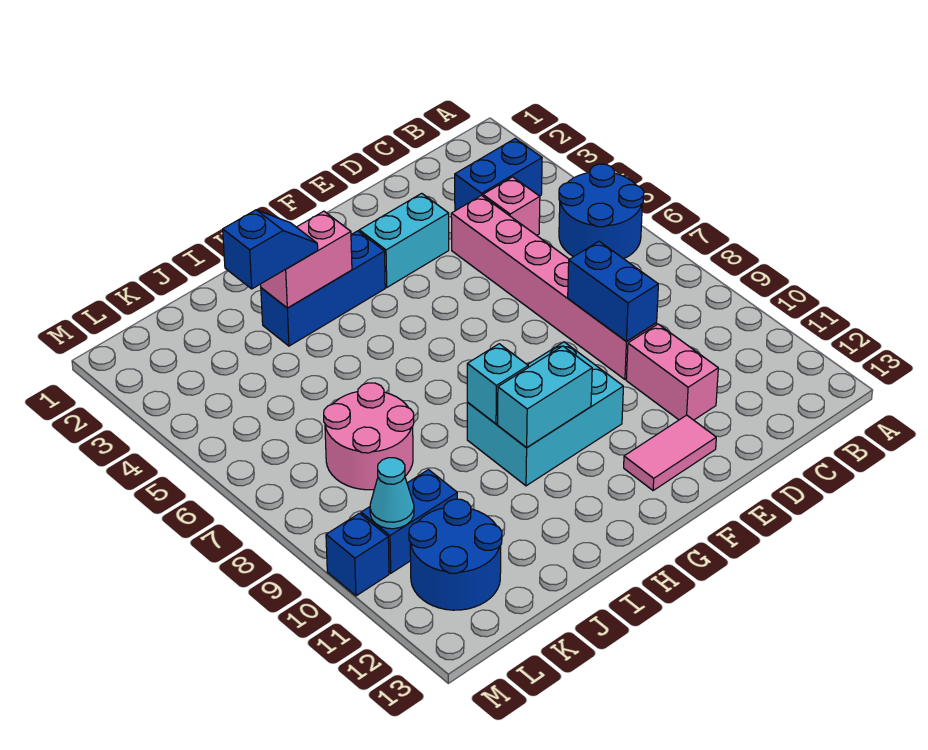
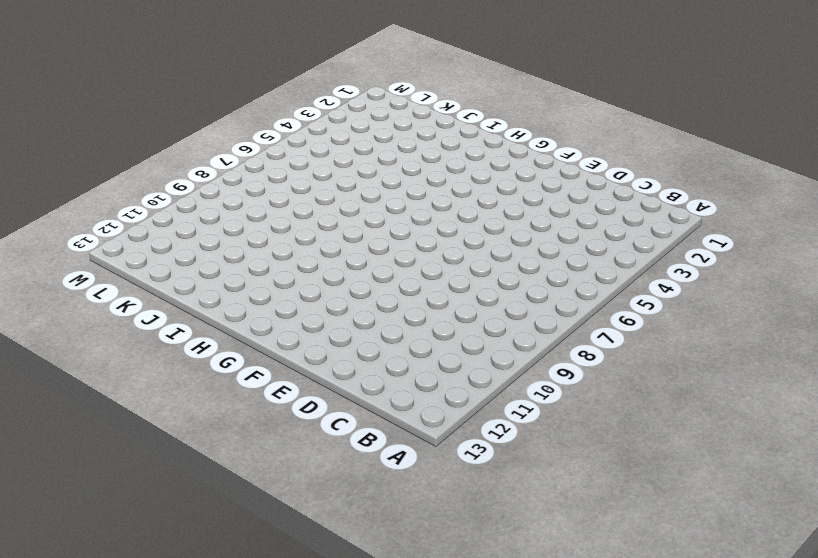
none -> blue round brick A5:B6 level 1
none -> blue brick B3:C3 level 1
none -> pink brick C4 level 1

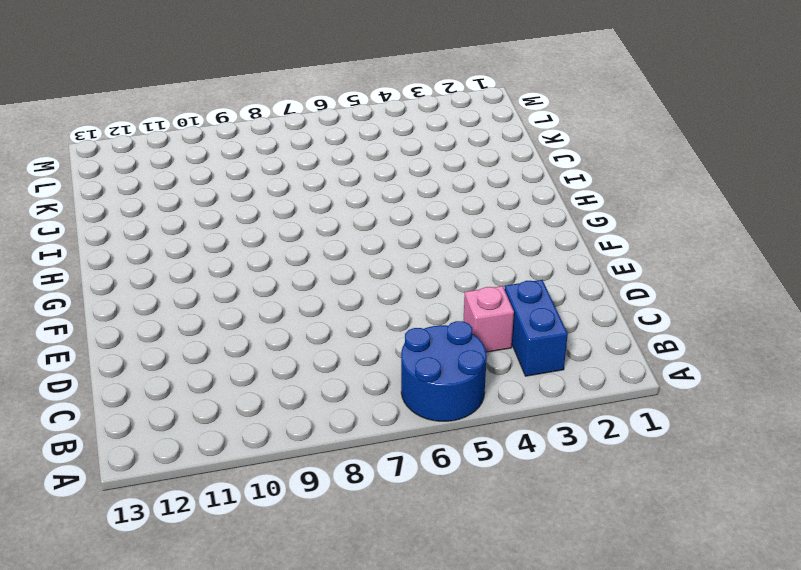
none -> pink brick D4:D9 level 1
none -> pink brick D10:D11 level 1
none -> cyan brick E3:F3 level 1

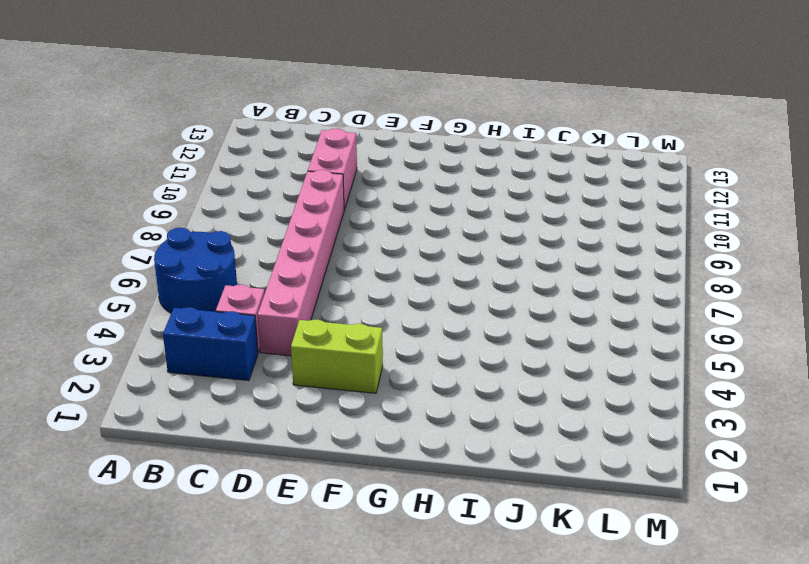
lime brick E3:F3 level 1 -> cyan brick E3:F3 level 1
none -> pink tile E12:F12 level 1
none -> cyan brick F9:H10 level 1
none -> blue brick G3:I3 level 1

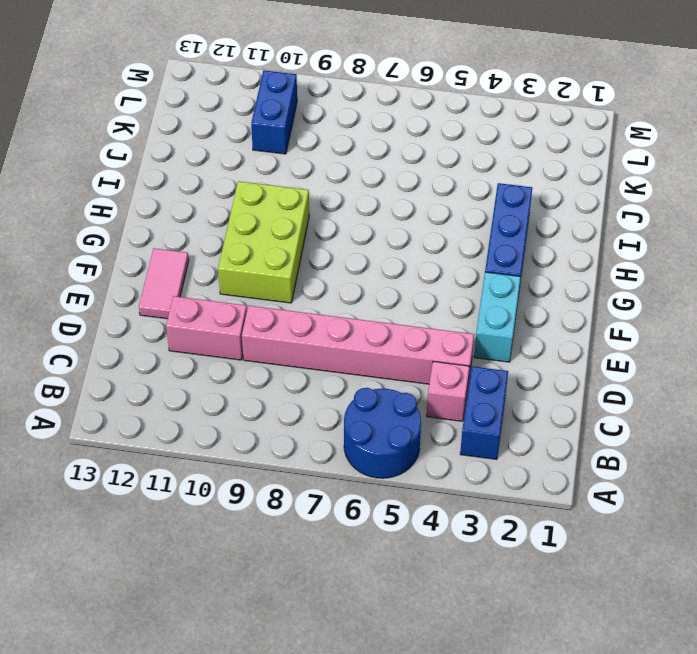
lime brick F9:H10 level 1 -> cyan brick F9:H10 level 1
none -> pink round brick J7:K8 level 1
none -> blue round brick K11:L12 level 1
none -> blue brick M10 level 1

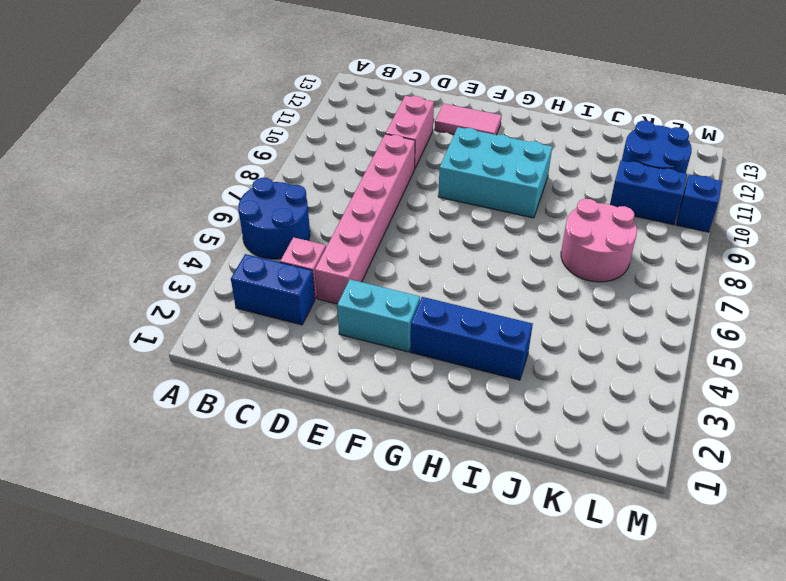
none -> blue brick D8:D9 level 2
none -> cyan brick G10:H10 level 2
none -> pink brick H3:I3 level 2

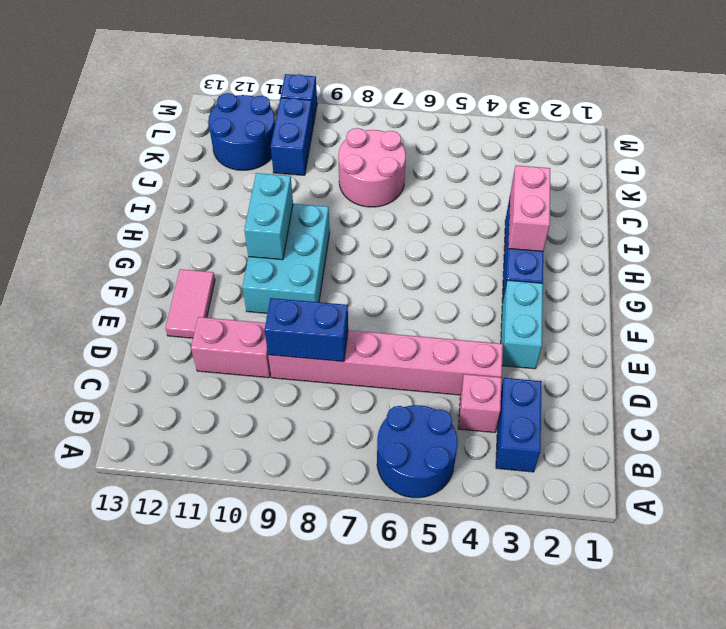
none -> cyan brick H9 level 2
none -> cyan cone L10 level 2
none -> blue slope I3:J3 level 3 top J

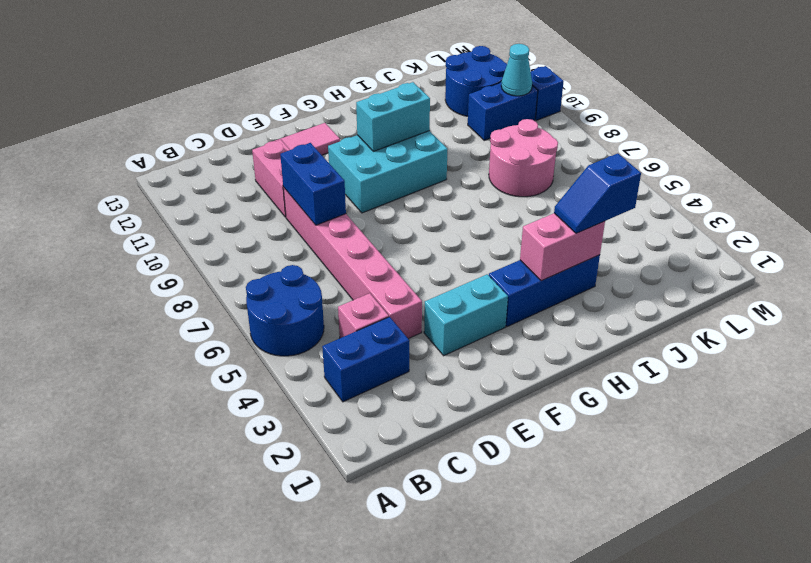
none -> cyan brick H9 level 2

